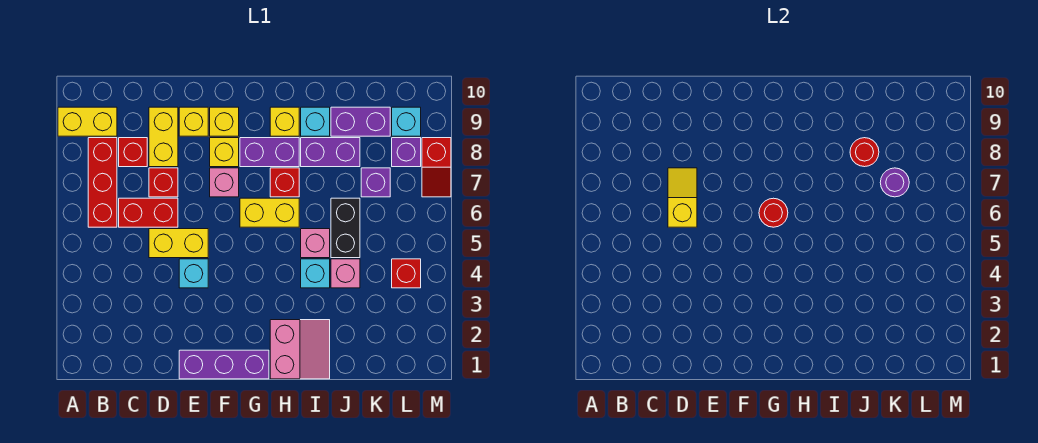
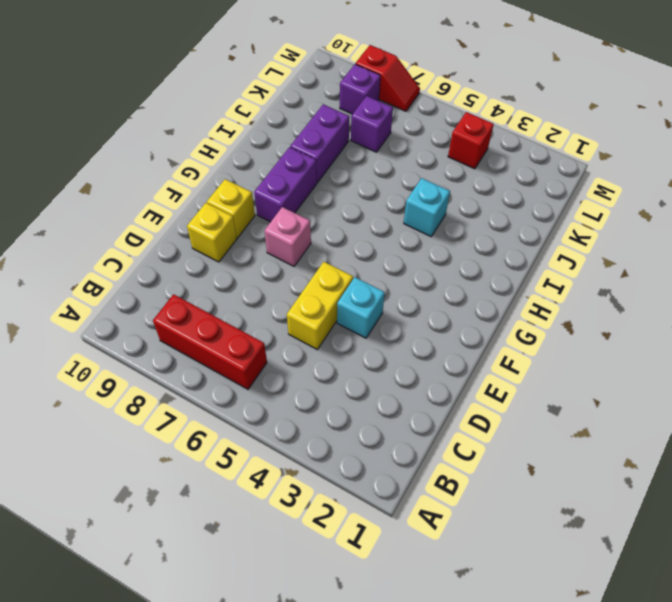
none -> yellow brick A9:B9 level 1
none -> red brick C6:D6 level 1
none -> red brick C8 level 1
none -> red brick D7 level 1

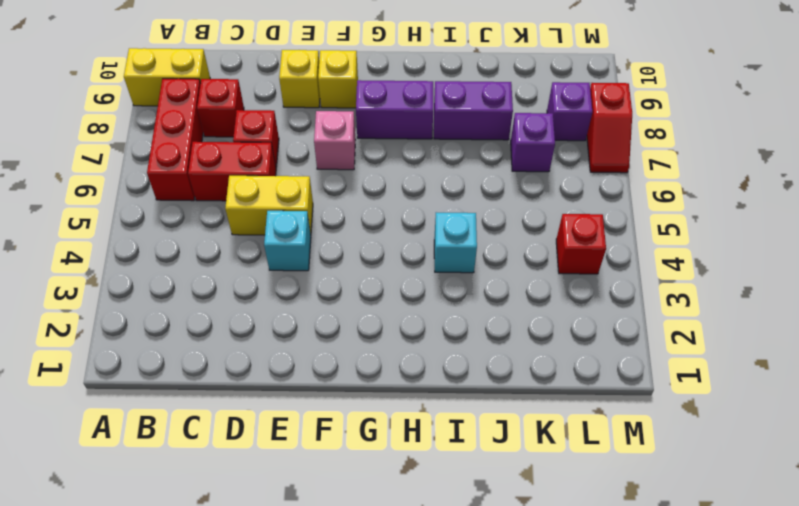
none -> yellow brick D8:D9 level 1
none -> purple brick E1:G1 level 1
none -> yellow brick F8 level 1
none -> yellow brick G6:H6 level 1

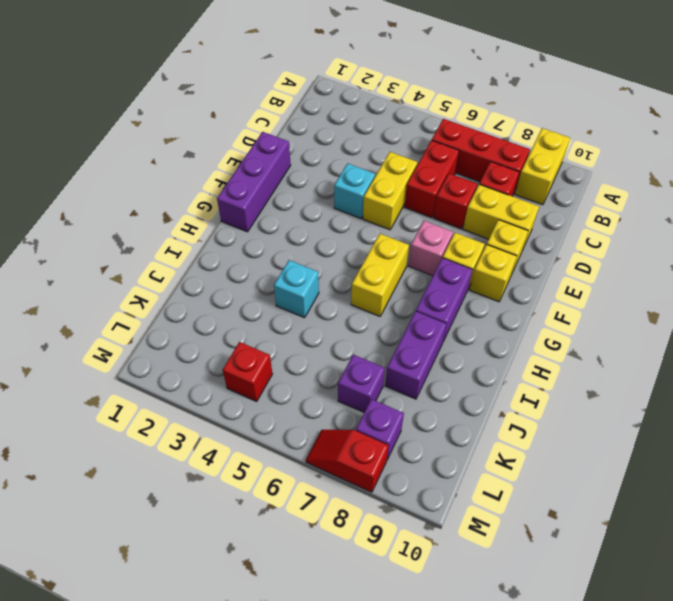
none -> pink slope H1:I2 level 1 top H
none -> red brick H7 level 1
none -> yellow brick H9 level 1
none -> pink brick I5 level 1

